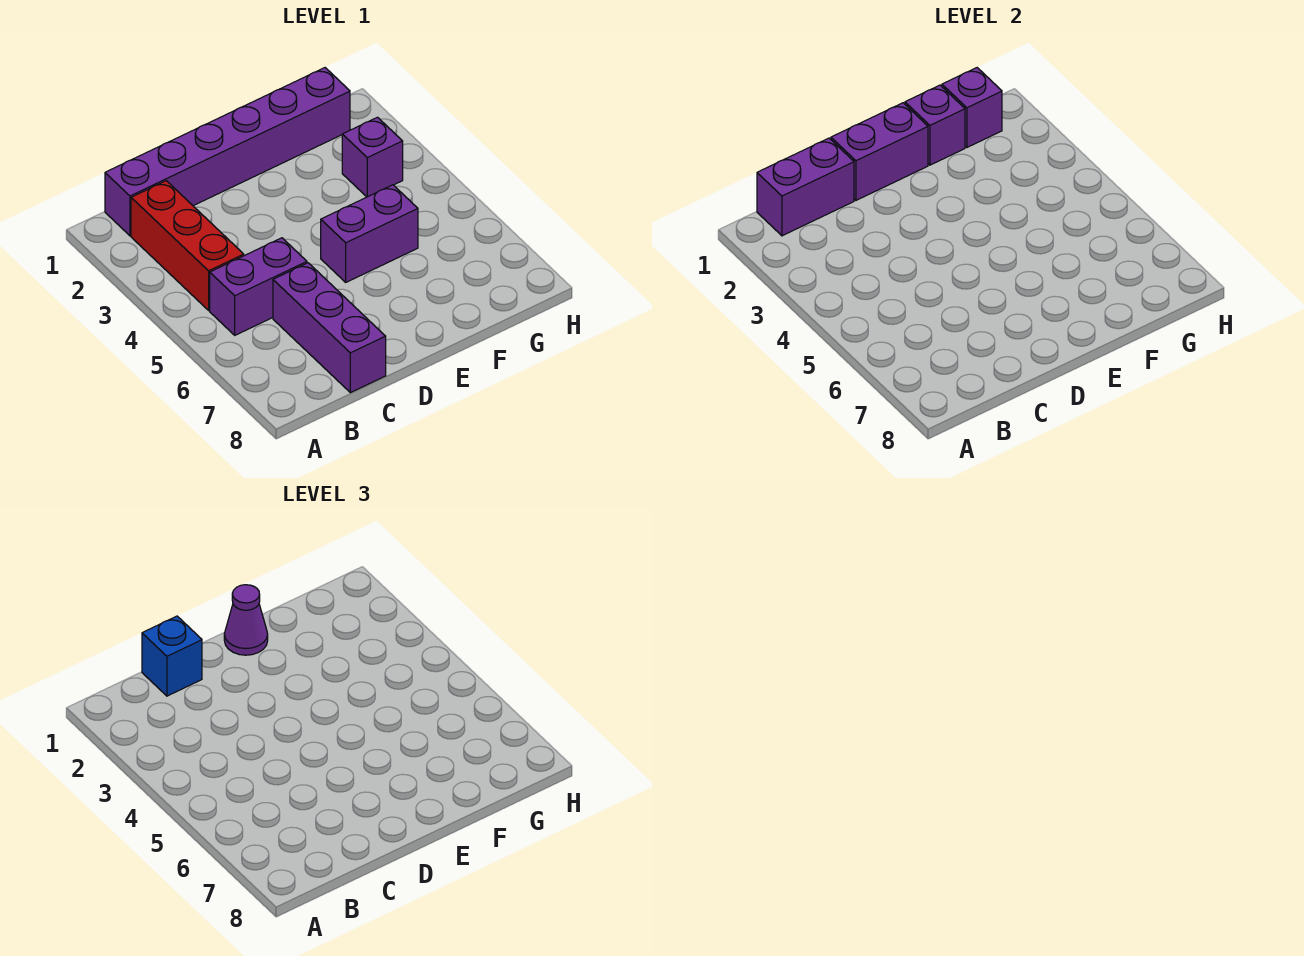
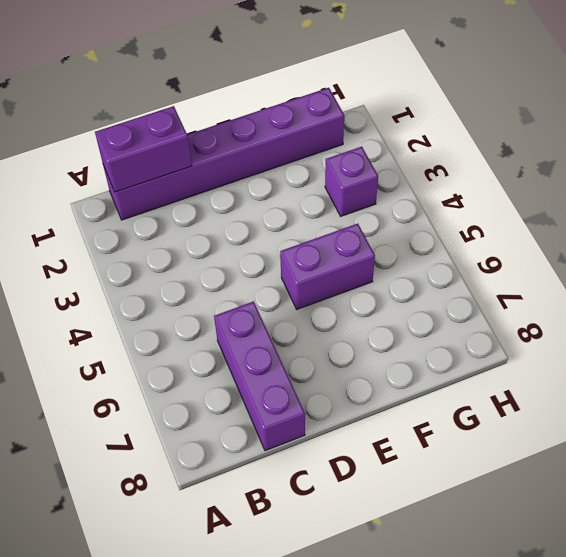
none -> red brick B2:B4 level 1
none -> purple brick B5:C5 level 1
none -> purple brick D1:E1 level 2

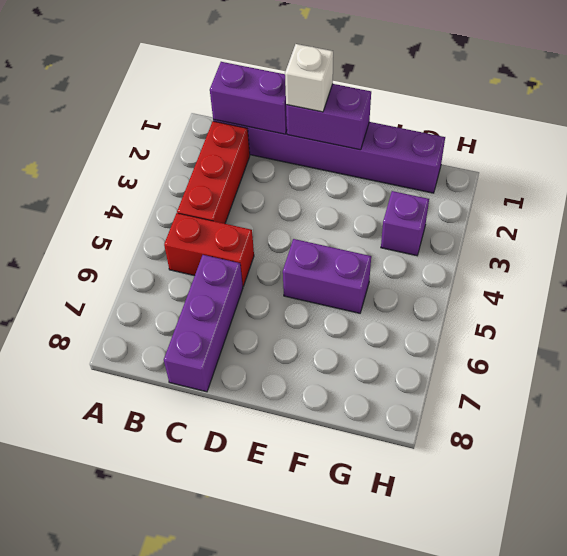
red brick B5:C5 level 1 -> purple brick B5:C5 level 1
white brick D1 level 3 -> none
none -> purple brick F1 level 2
none -> purple brick G1 level 2
none -> blue brick C1 level 3

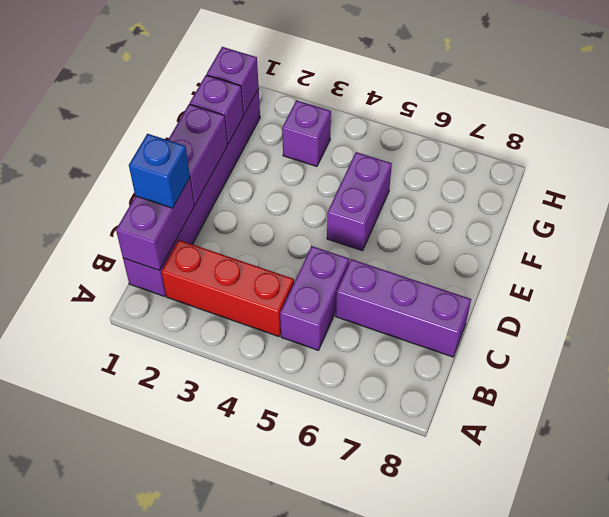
none -> purple cone E1 level 3

